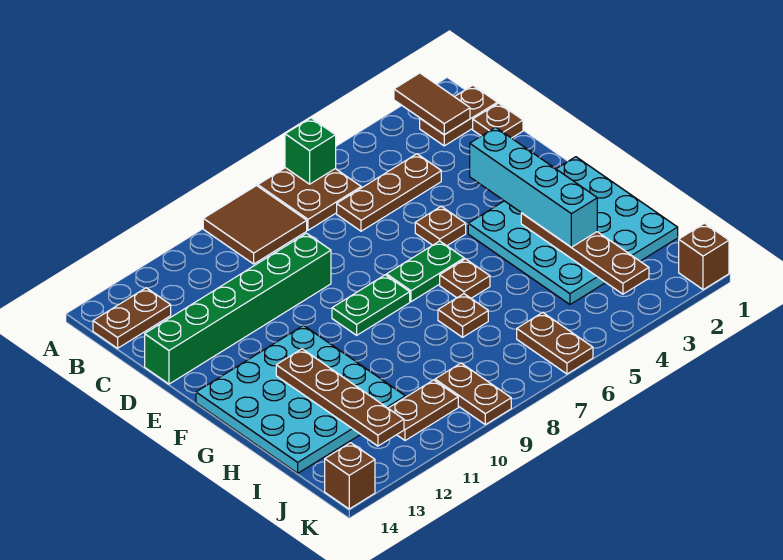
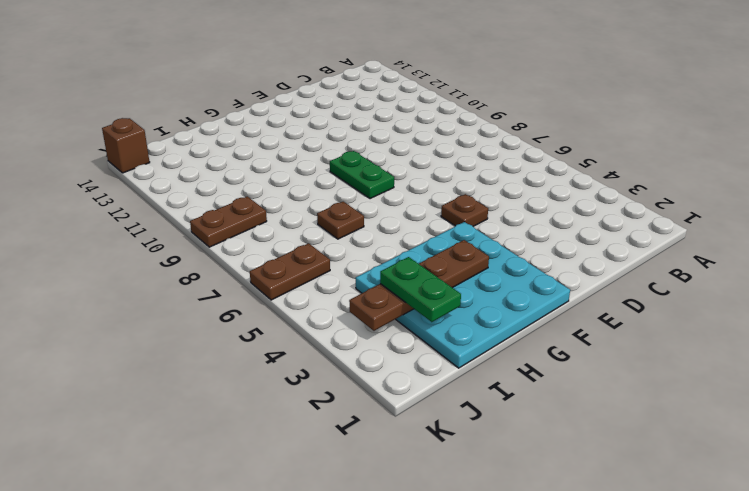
green plate I2:I3 level 3 -> green plate F6:F7 level 1
none -> brown plate A6:B7 level 1
none -> brown tile A8:B9 level 1
none -> brown plate B1:B2 level 1

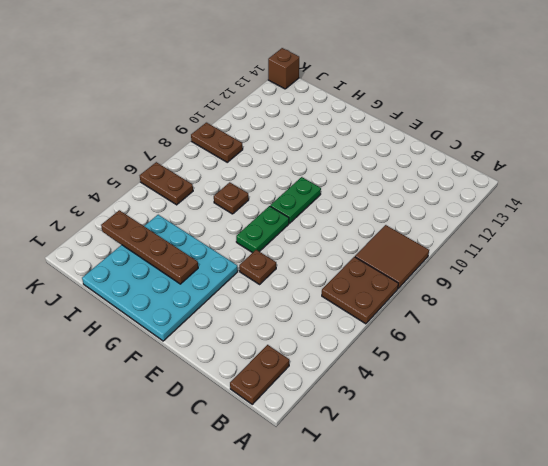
none -> brown plate B13:B14 level 1
none -> brown plate C1 level 1
none -> brown plate C4:C6 level 1

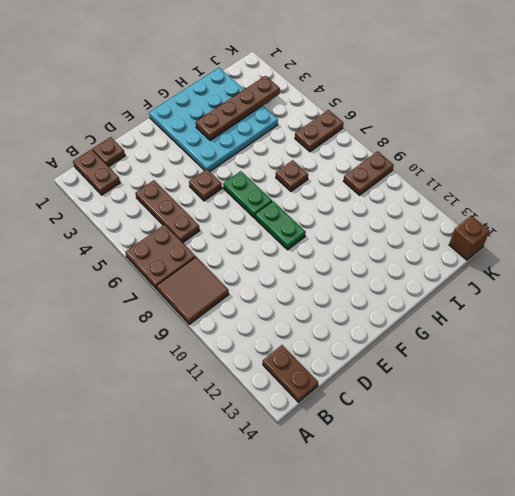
none -> green brick D9:D14 level 1
none -> cyan plate F11:I14 level 1
none -> brown plate G6 level 1

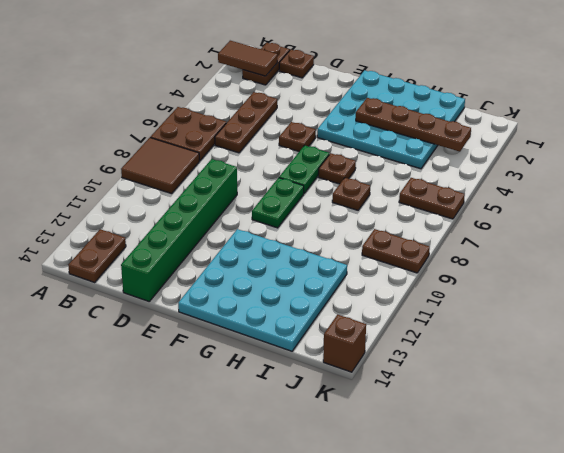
none -> brown plate J10:J11 level 1
none -> brown brick K1 level 1
none -> green brick A6 level 2

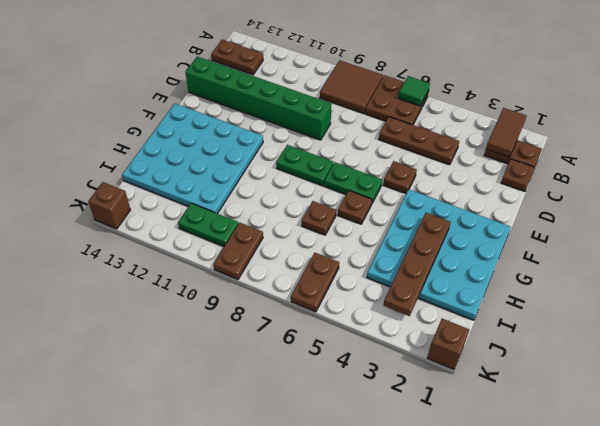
green tile A6 level 2 -> green brick A6 level 2
green plate J10:J11 level 1 -> brown plate J10:J11 level 1
none -> brown plate G12:J12 level 2
none -> cyan brick E3:H3 level 3

